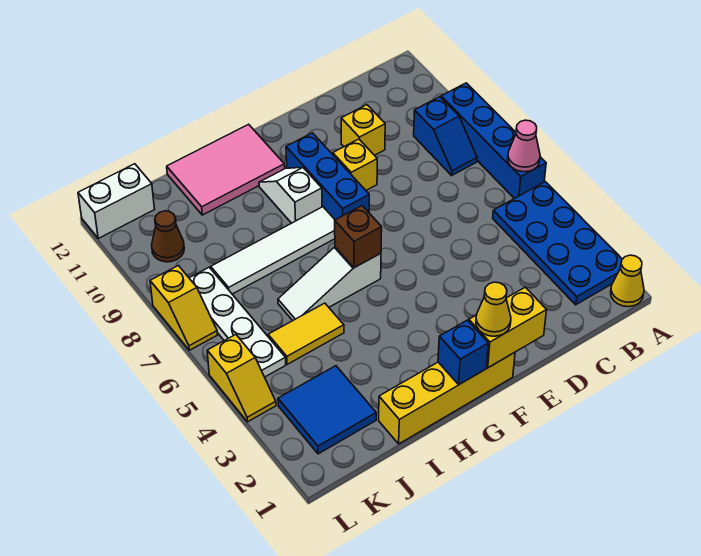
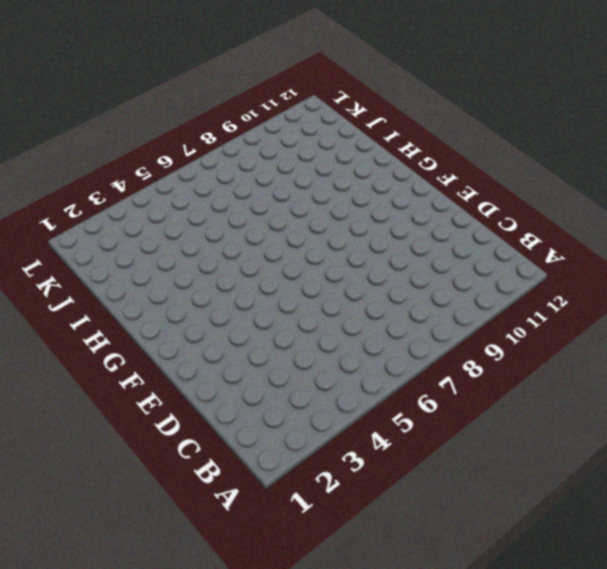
none -> yellow cone A1 level 1
none -> blue plate A2:B5 level 1
none -> blue brick A6:A9 level 1

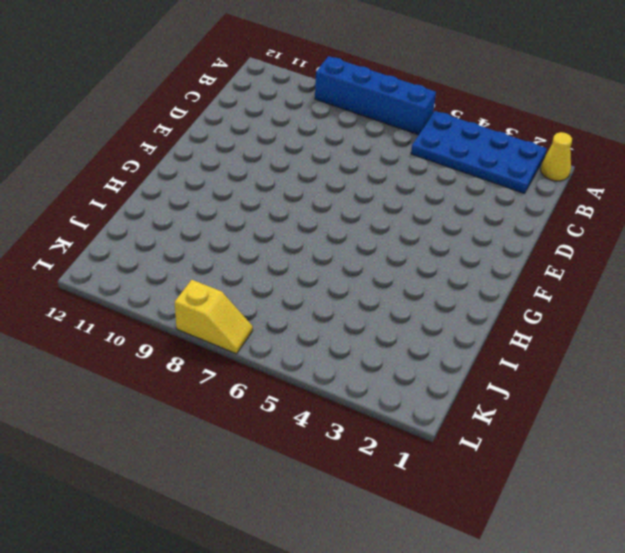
none -> blue slope B8:B9 level 1 top 9
none -> yellow brick D10 level 1
none -> yellow brick E9 level 1

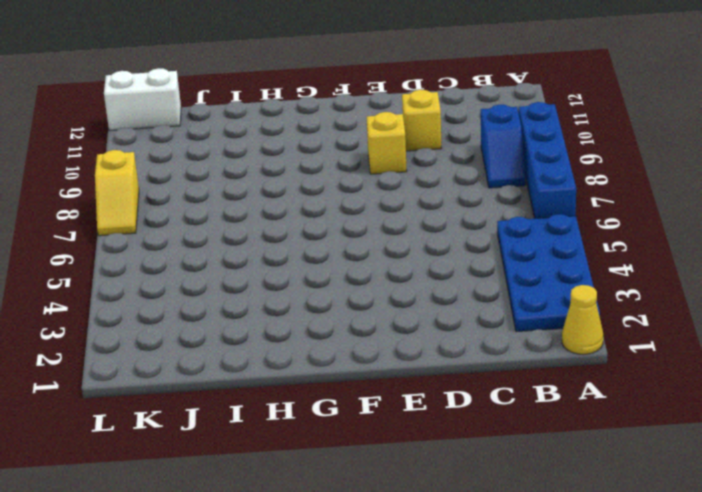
none -> yellow brick F1:I1 level 1
none -> blue brick F8:F10 level 1
none -> white slope G6:I6 level 1 top G

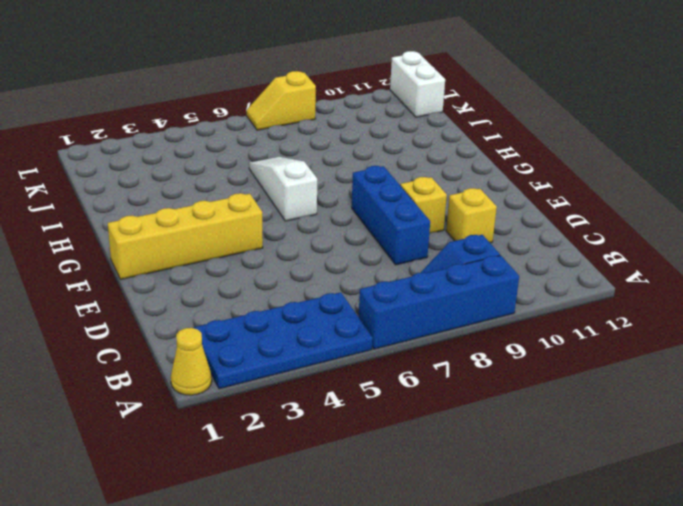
blue brick D8:F8 level 1 -> blue brick F8:F10 level 1
yellow brick F1:F4 level 1 -> yellow brick F1:I1 level 1
none -> white tile G8:J8 level 1
none -> white slope G9:G10 level 1 top 9
none -> pink tile G11:I12 level 1

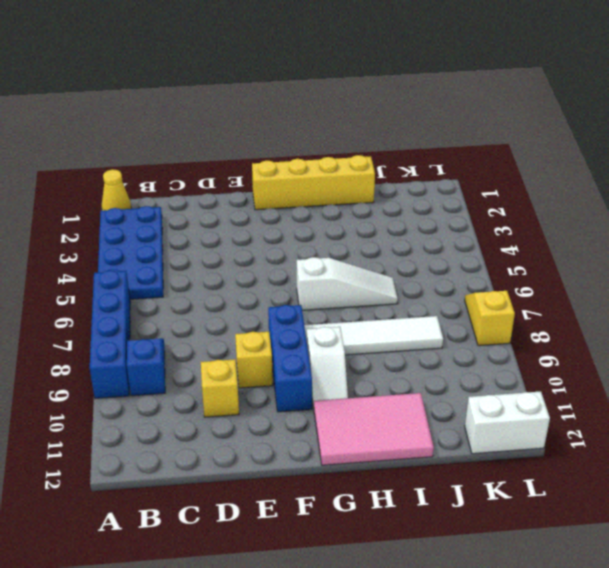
none -> yellow tile I5:J5 level 1
none -> blue tile J2:K3 level 1
none -> white plate K5:K8 level 1

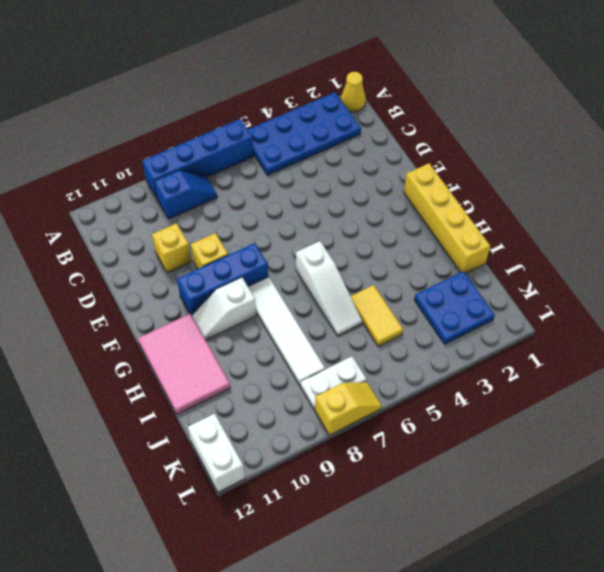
blue plate J2:K3 level 1 -> blue tile J2:K3 level 1
white plate K7:K8 level 1 -> white plate K5:K8 level 1
none -> brown cone K10 level 1
none -> yellow slope L4:L5 level 1 top 5
none -> pink cone A6 level 2

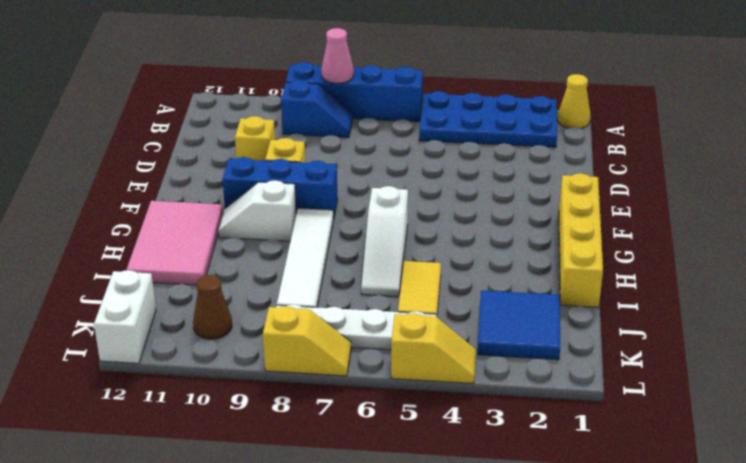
pink cone A8 level 2 -> pink cone A6 level 2
none -> yellow brick E1:F1 level 2
none -> blue brick G1 level 2
none -> brown brick G6 level 2

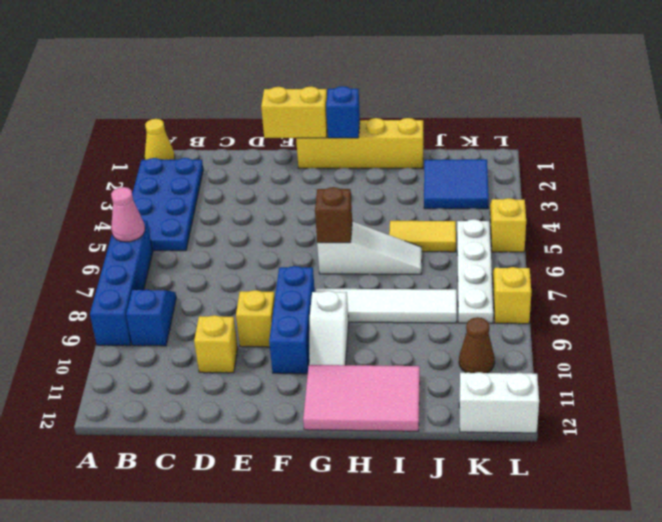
none -> yellow cone F1 level 3

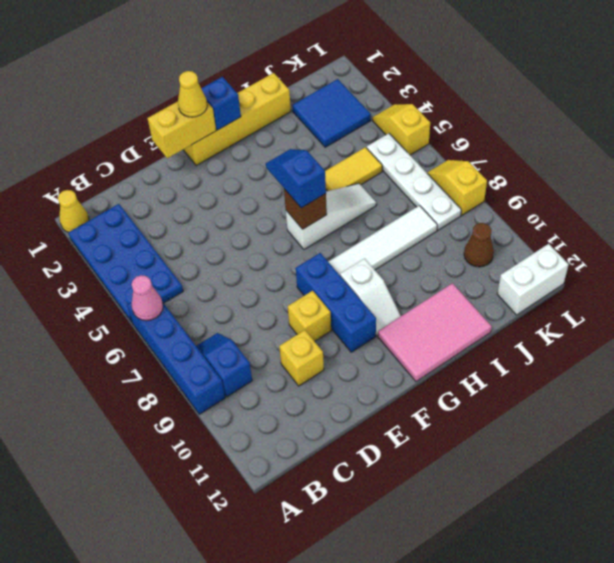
blue slope G5:G6 level 3 top 6 -> none

